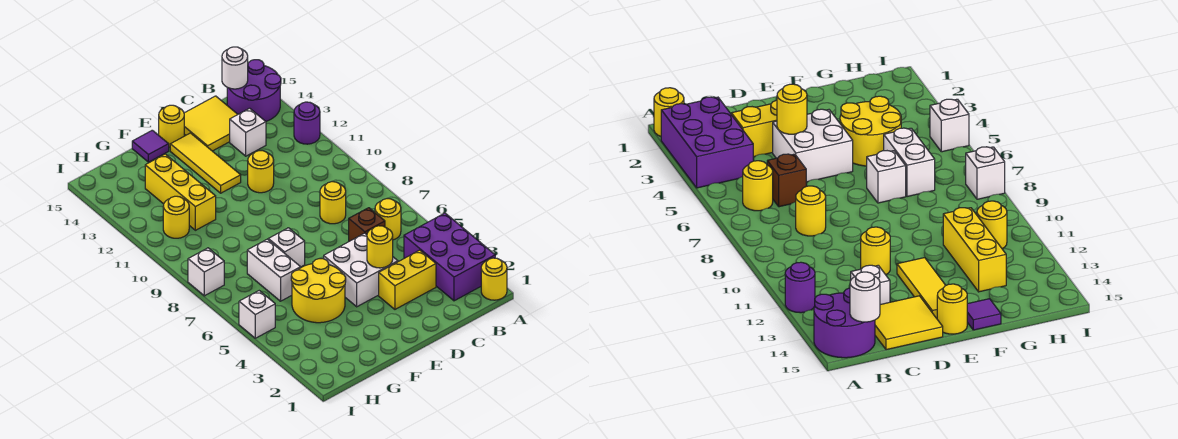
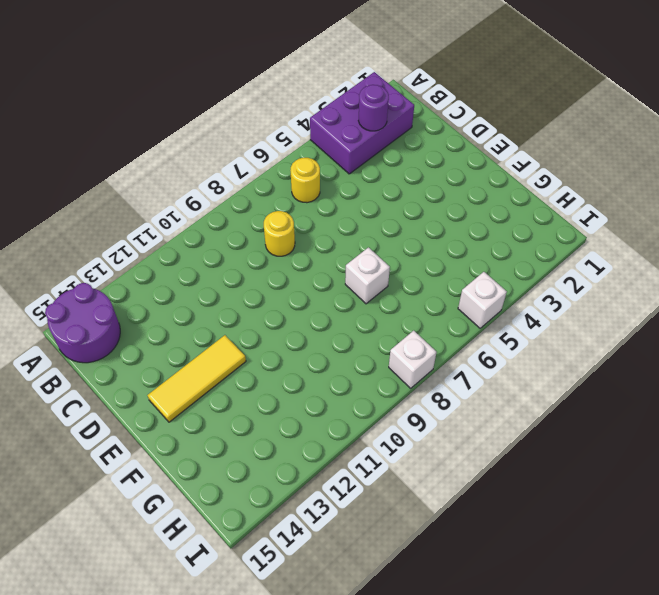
purple round brick B3 level 2 -> purple round brick A12 level 1
none -> yellow round brick A1 level 1
none -> yellow brick C3:D3 level 1
none -> brown brick C6 level 1

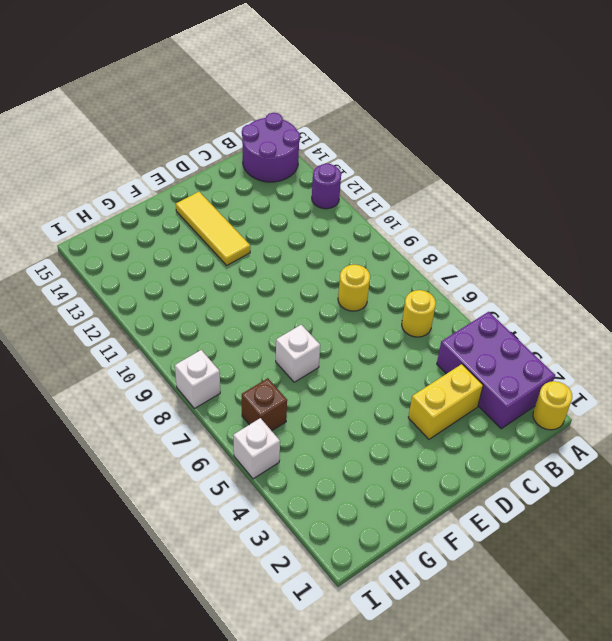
brown brick H6 level 1 -> brown brick C6 level 1
none -> white brick C13 level 1
none -> yellow tile C14:D15 level 1
none -> white brick D4:E5 level 1

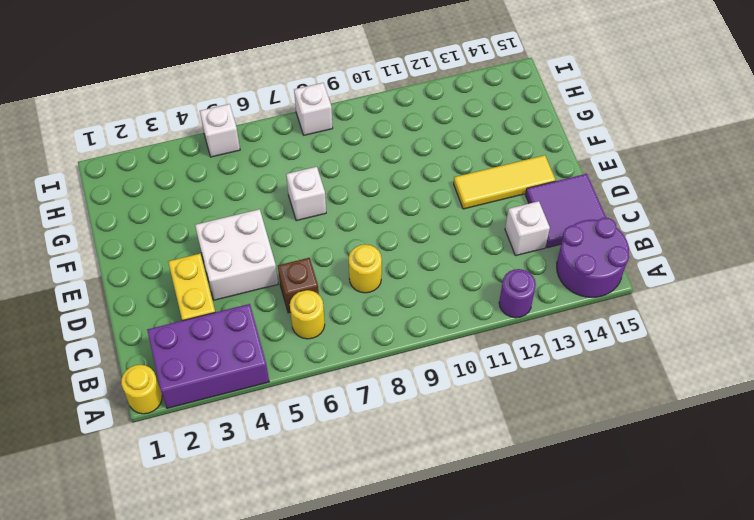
purple tile C14:D15 level 1 -> yellow tile C14:D15 level 1
none -> yellow round brick D11 level 1
none -> yellow round brick E15 level 1
none -> yellow round brick F4:G5 level 1

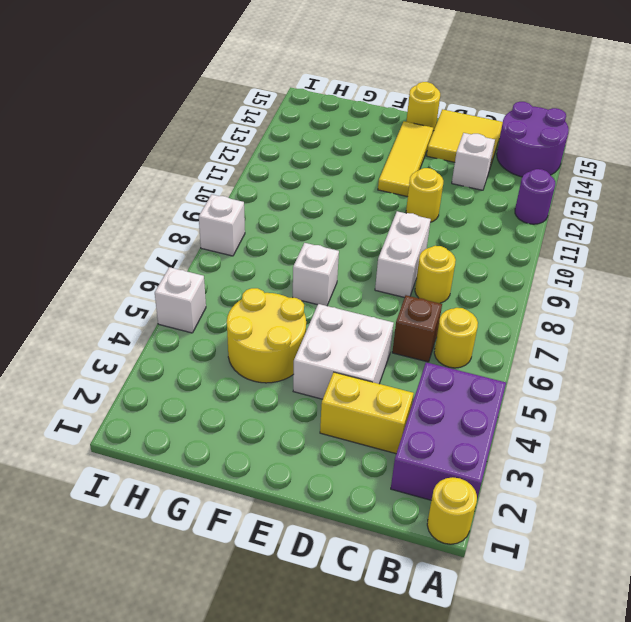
white brick D8:D9 level 1 -> white brick G6:G7 level 1
none -> purple tile F15 level 1
none -> yellow brick G11:G13 level 1
none -> yellow round brick H11 level 1

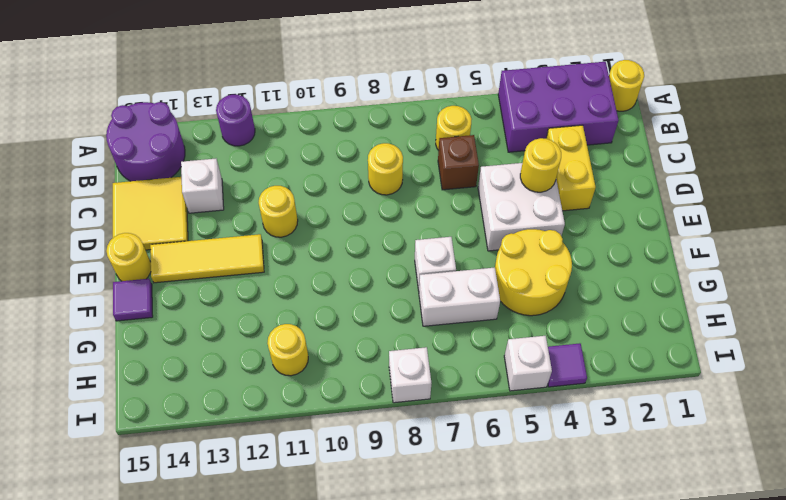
purple tile I4 level 1 -> none
none -> yellow brick G11:G13 level 1
none -> white round brick B15 level 2

